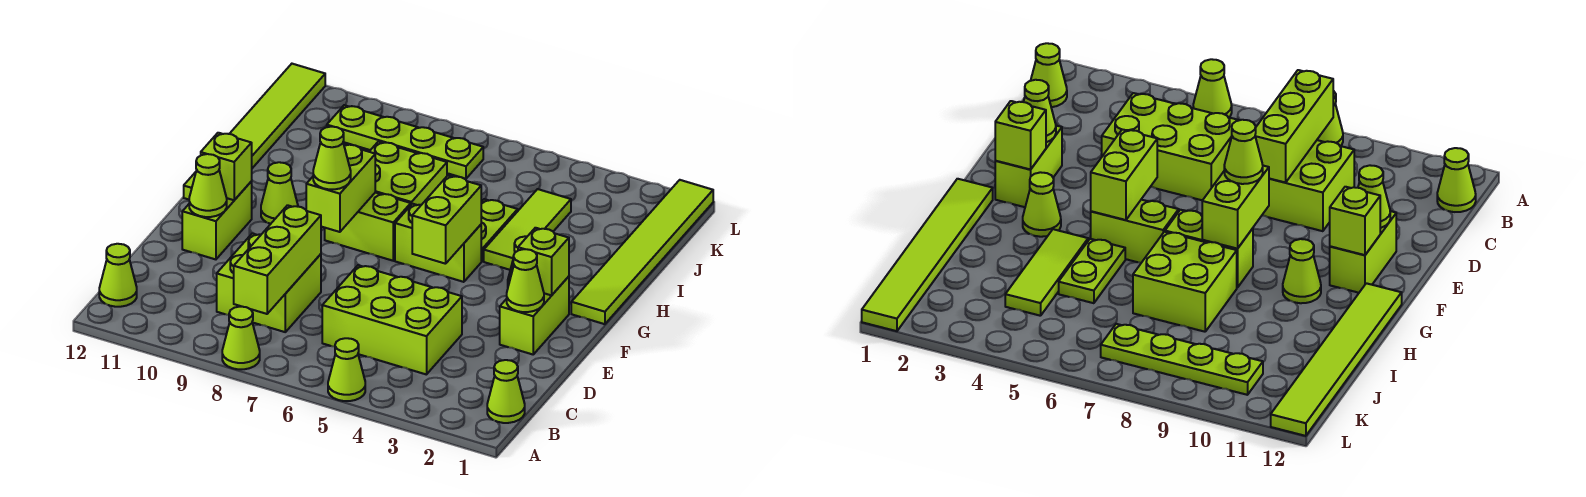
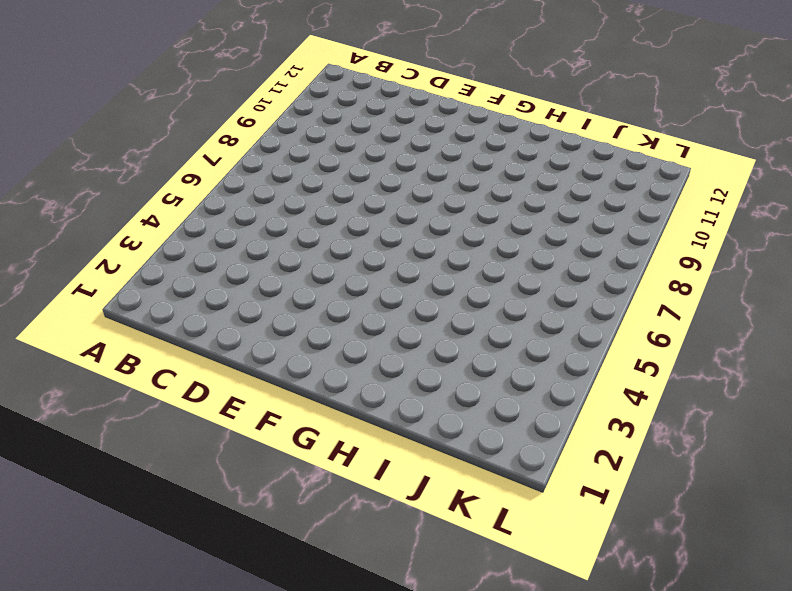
none -> lime cone A5 level 1
none -> lime cone A8 level 1
none -> lime cone B1 level 1

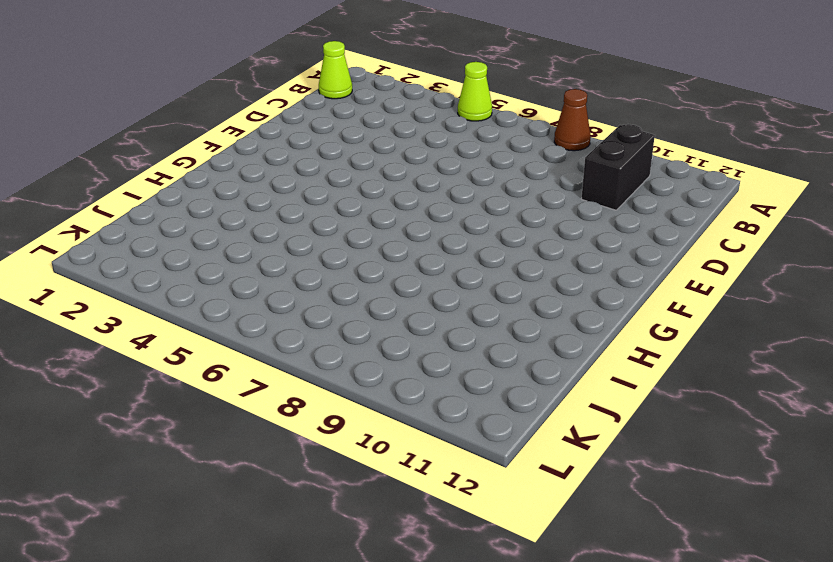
brown cone A8 level 1 -> lime cone A8 level 1
black brick B10:C10 level 1 -> none
none -> lime cone B12 level 1
none -> lime brick C4:D6 level 1
none -> lime brick C8:D9 level 1

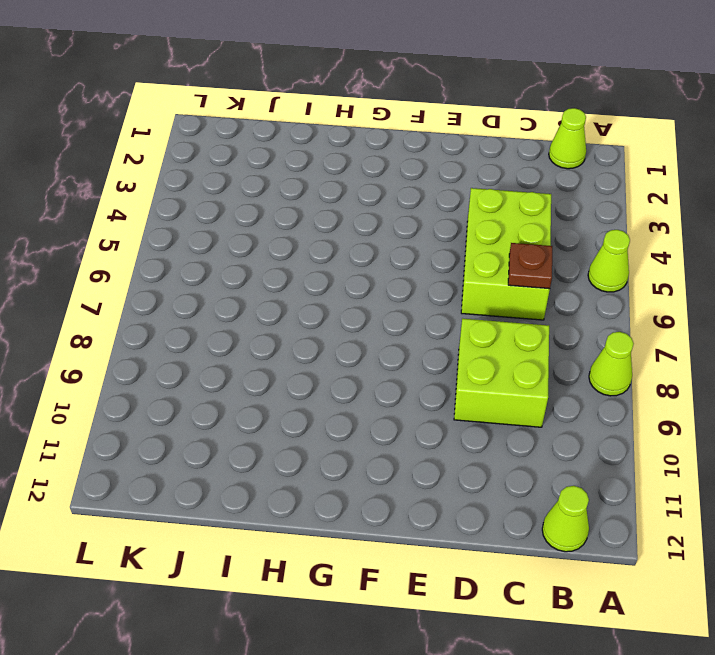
brown plate C6 level 2 -> none
none -> lime brick E2:F2 level 1
none -> lime brick E11:F11 level 1
none -> lime tile G1:L1 level 1

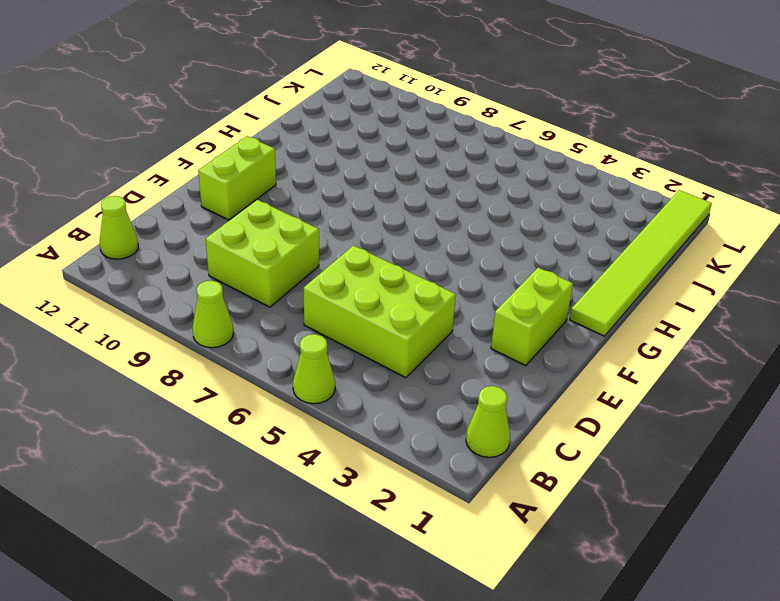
none -> lime cone G3 level 1
none -> lime brick G5:G6 level 1
none -> lime brick G7:G8 level 1

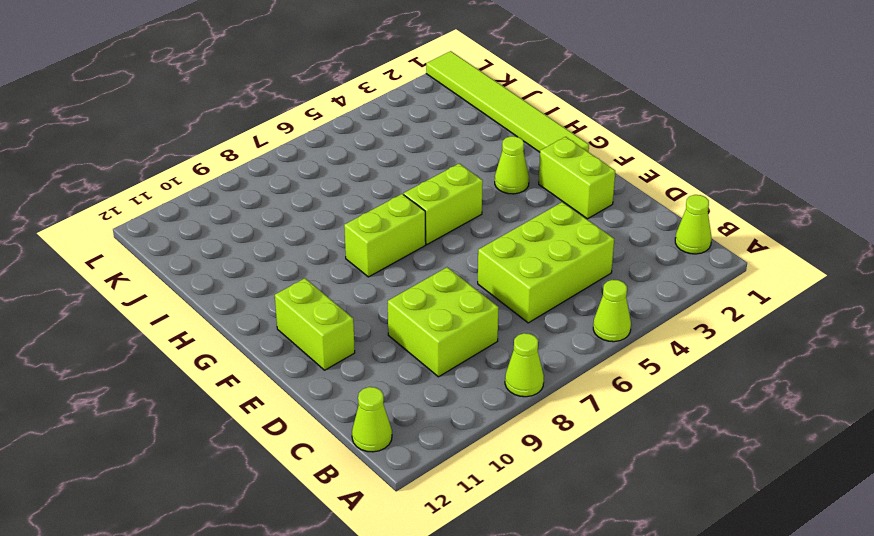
none -> lime cone G10 level 1
none -> lime tile G12:L12 level 1
none -> lime tile H4:J4 level 1

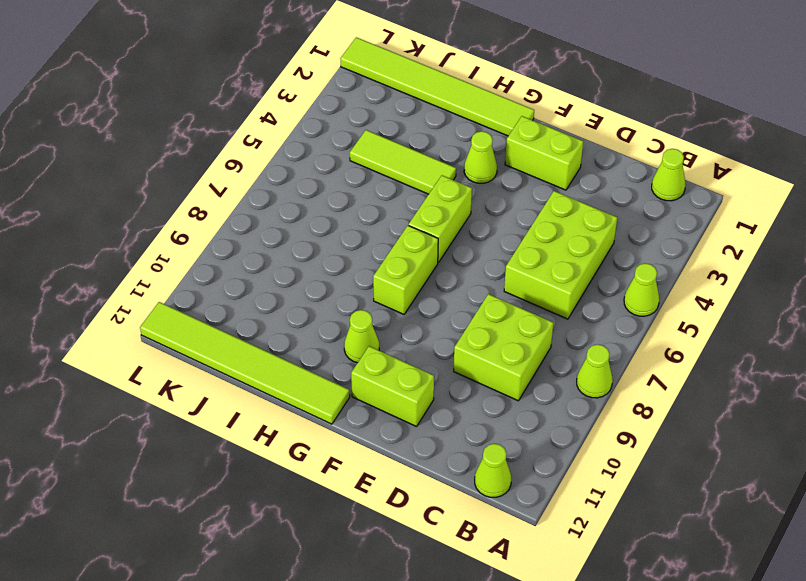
none -> lime plate H5:I5 level 1
none -> lime brick H7:I8 level 1
none -> lime plate K7:K10 level 1

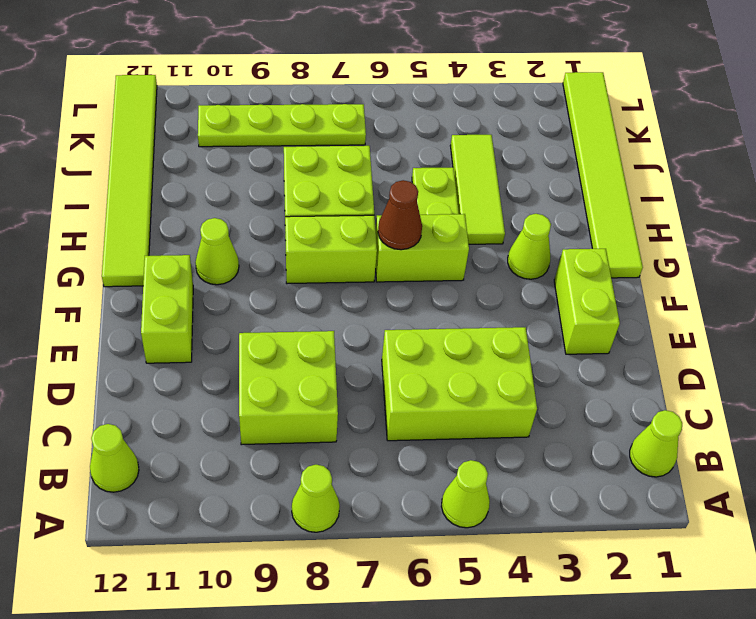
brown cone G6 level 2 -> none
none -> lime brick B8:D8 level 2
none -> lime cone E2 level 2
none -> lime cone E11 level 2

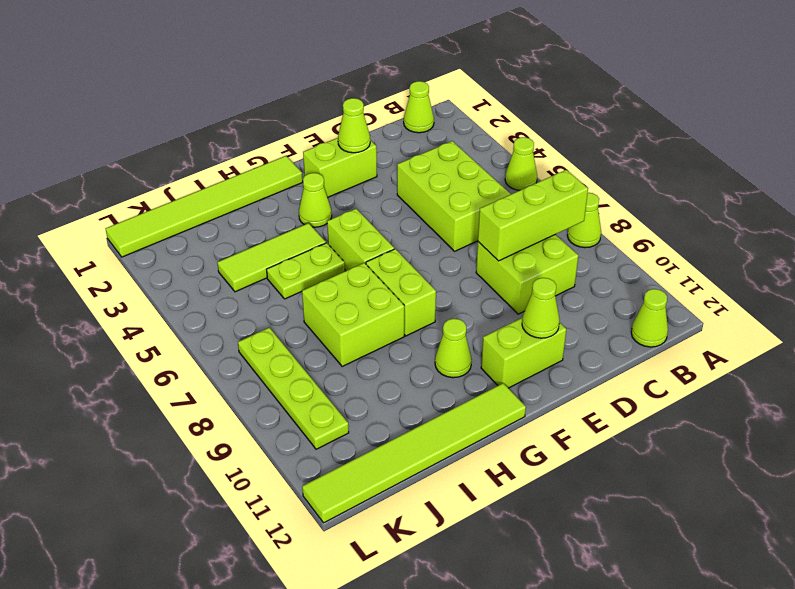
none -> lime brick F2 level 2
none -> lime brick F5:G5 level 2
none -> lime brick F8:G8 level 2

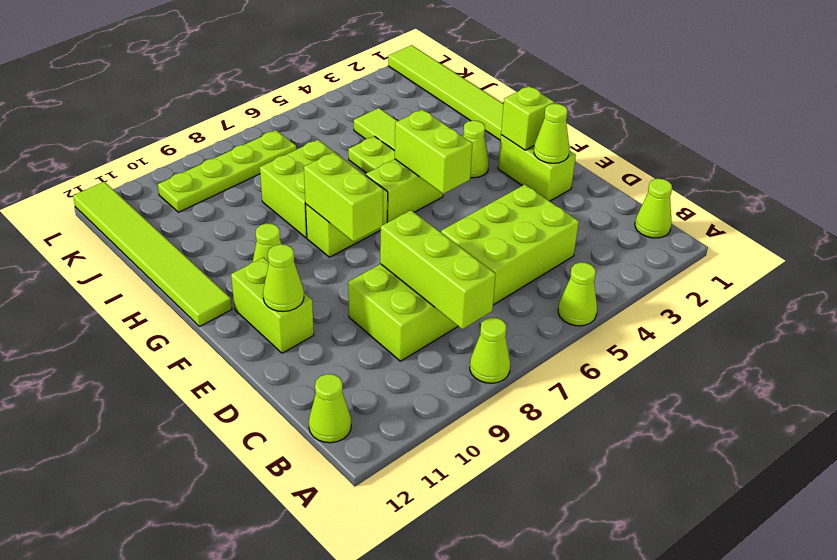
none -> lime brick F11 level 2
none -> lime cone F8 level 3

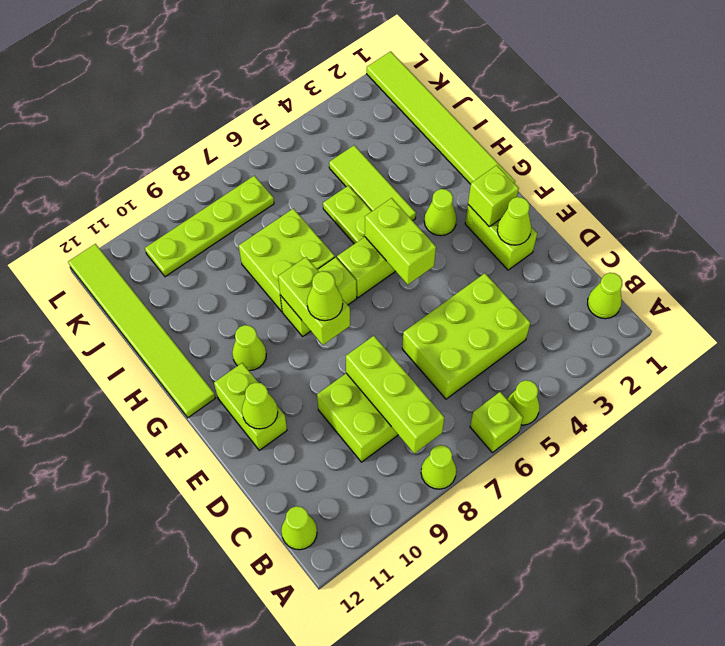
lime brick A6 level 1 -> lime brick F11 level 2

